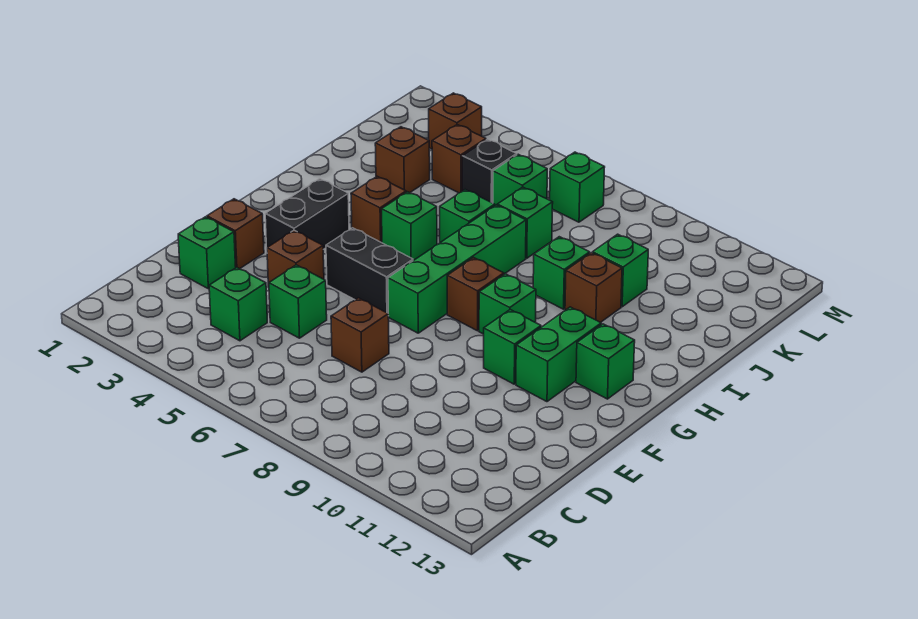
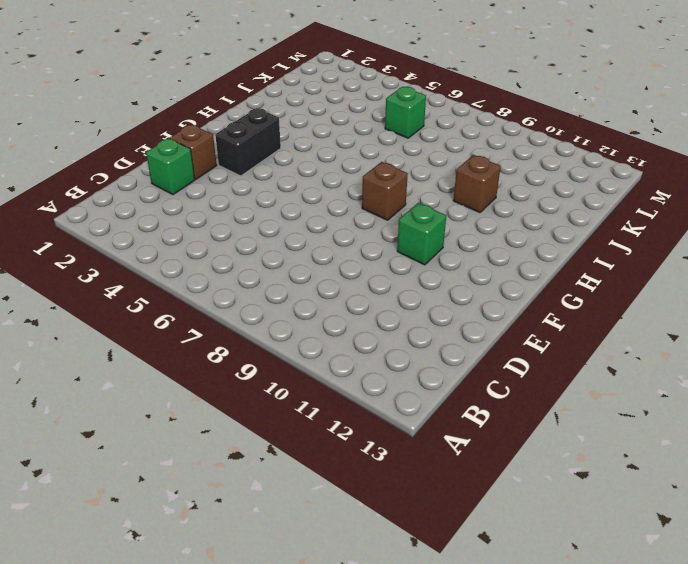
none -> green brick C4 level 1
none -> green brick D5 level 1
none -> brown brick D7 level 1

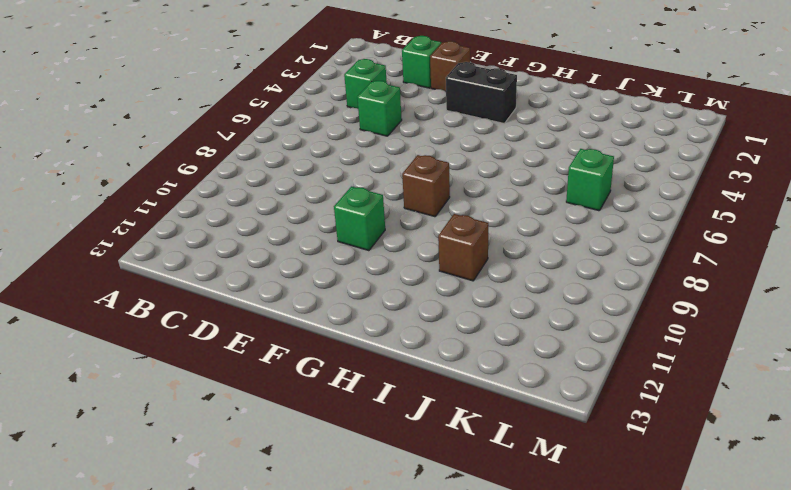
none -> brown brick D7 level 1
none -> brown brick E4 level 1
none -> black brick F5:F6 level 1

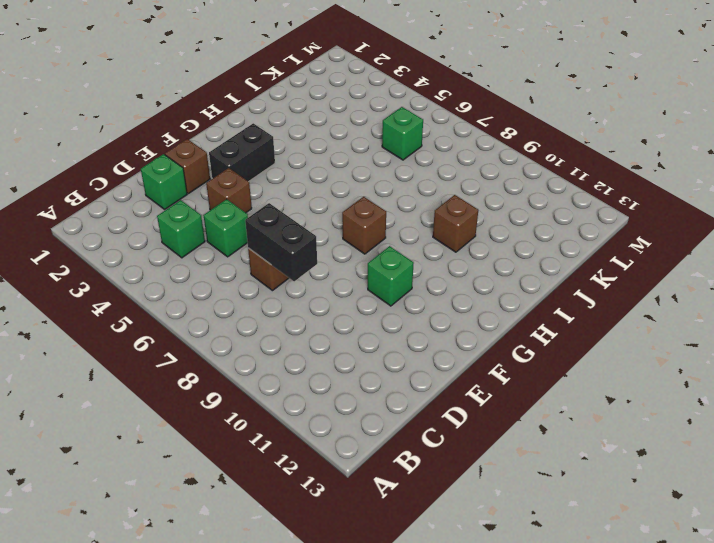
black brick D7:D8 level 2 -> black brick F5:F6 level 1
none -> green brick F7:I7 level 1
none -> green brick F11:G11 level 1
none -> green brick G9 level 1

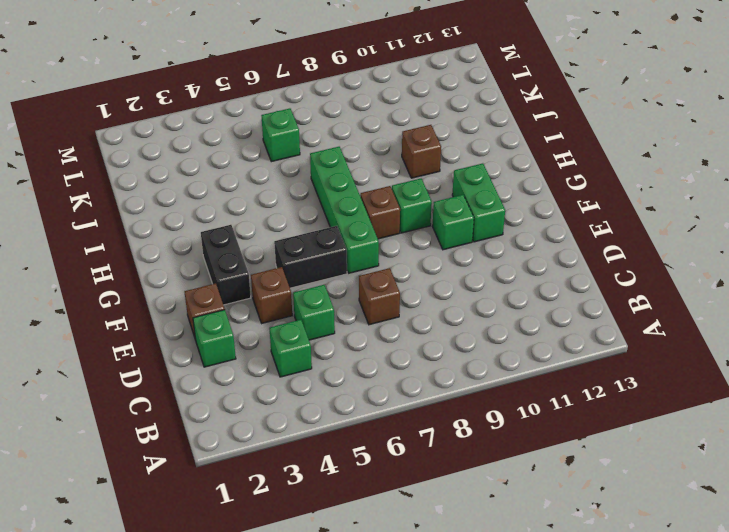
none -> green brick G12 level 1
none -> brown brick H4 level 1
none -> green brick H5 level 1

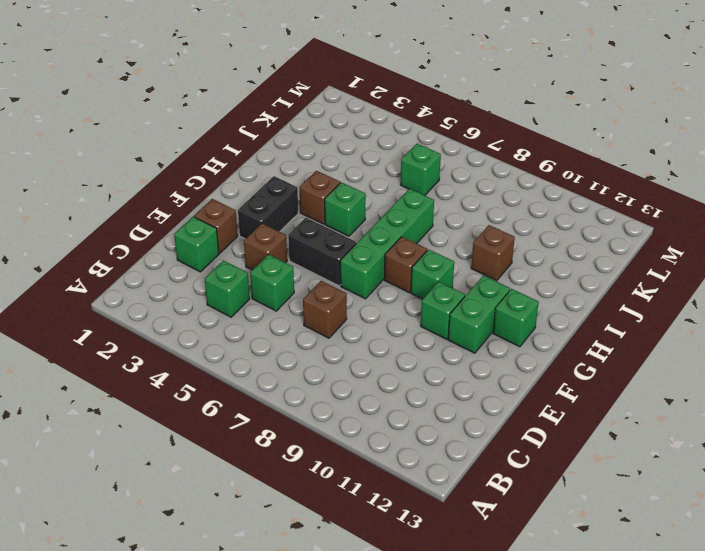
none -> green brick I6 level 1
none -> green brick I9 level 1
none -> brown brick J3 level 1

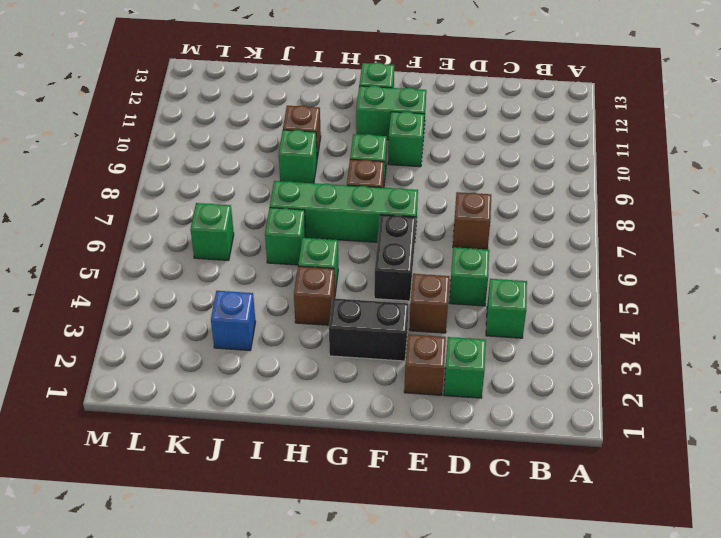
blue brick J3 level 1 -> brown brick J3 level 1
none -> green brick J7 level 1
none -> green brick J10 level 1
none -> brown brick K4 level 1

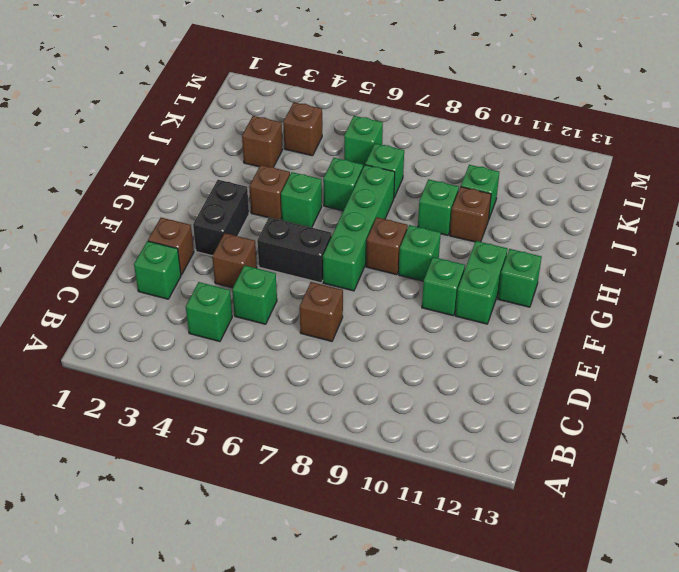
none -> black brick K5 level 1
none -> brown brick L3 level 1
none -> green brick L7 level 1

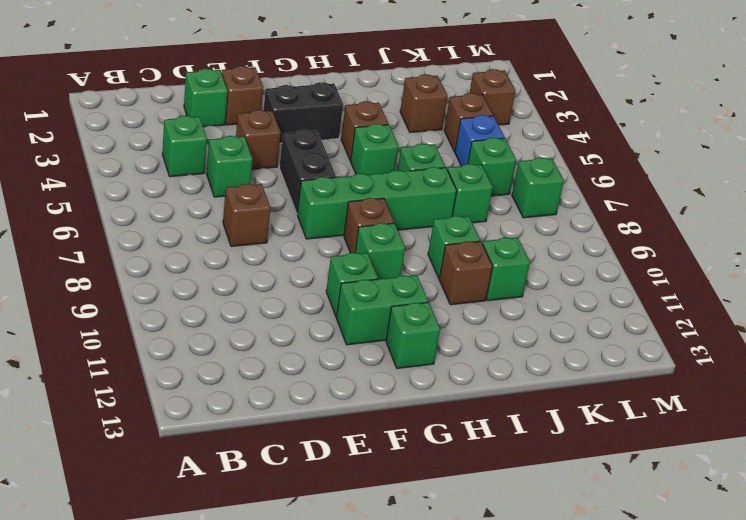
blue brick K5 level 1 -> black brick K5 level 1

